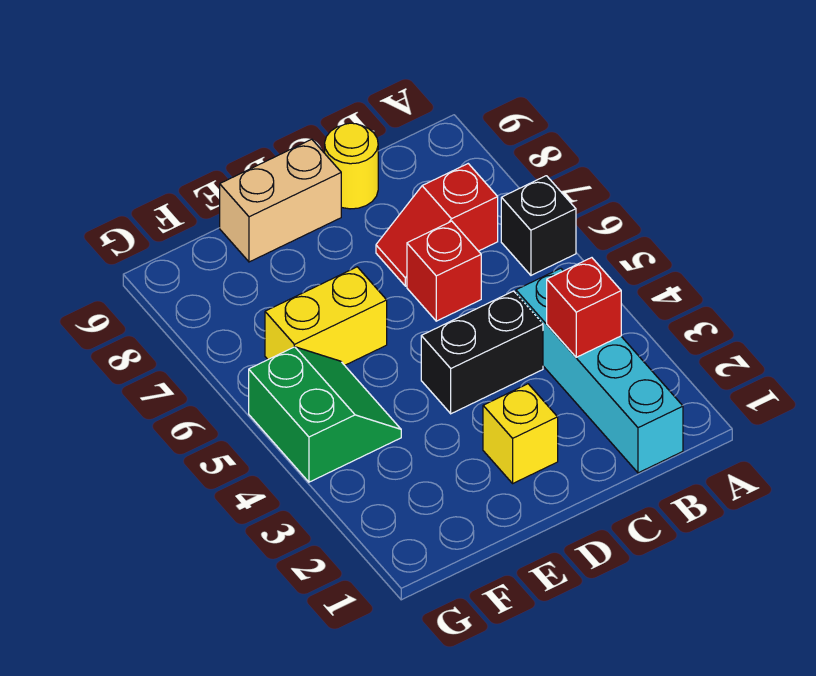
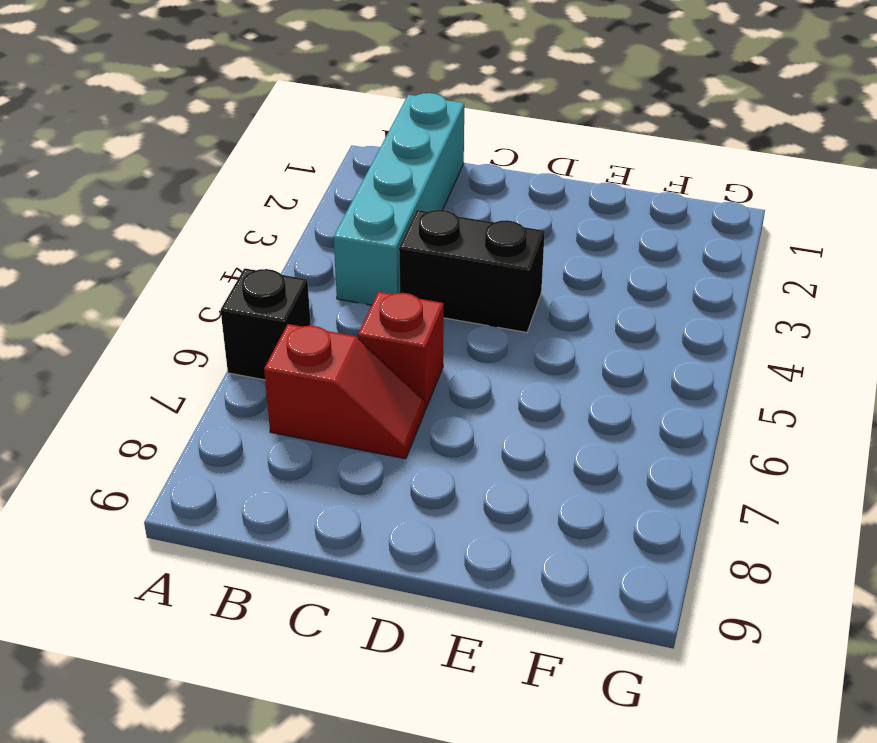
none -> yellow round brick C9 level 1
none -> yellow brick D2 level 1

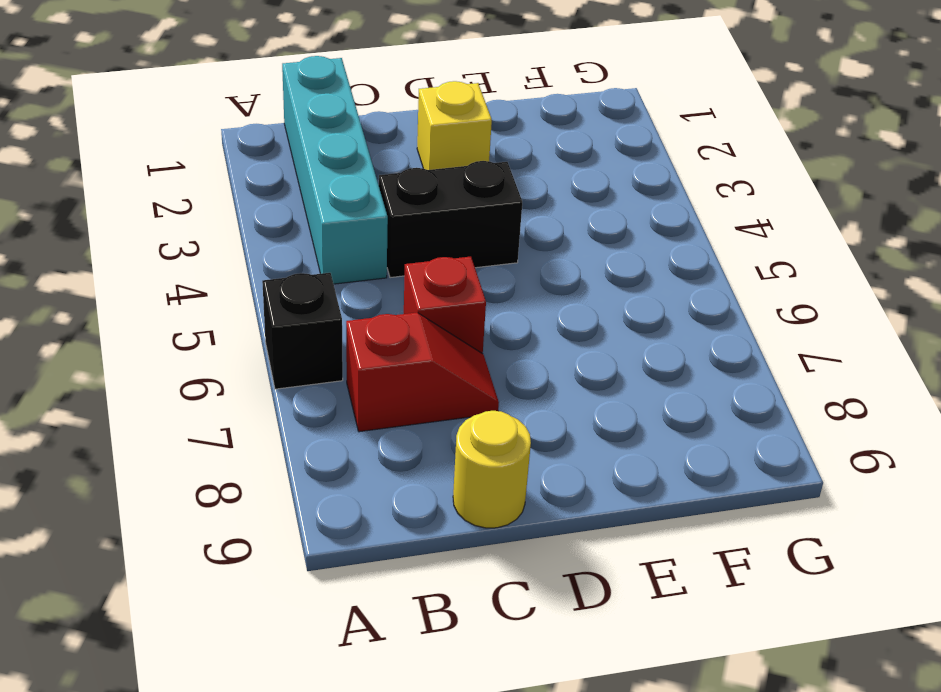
none -> tan brick D9:E9 level 1
none -> yellow brick E6:F6 level 1

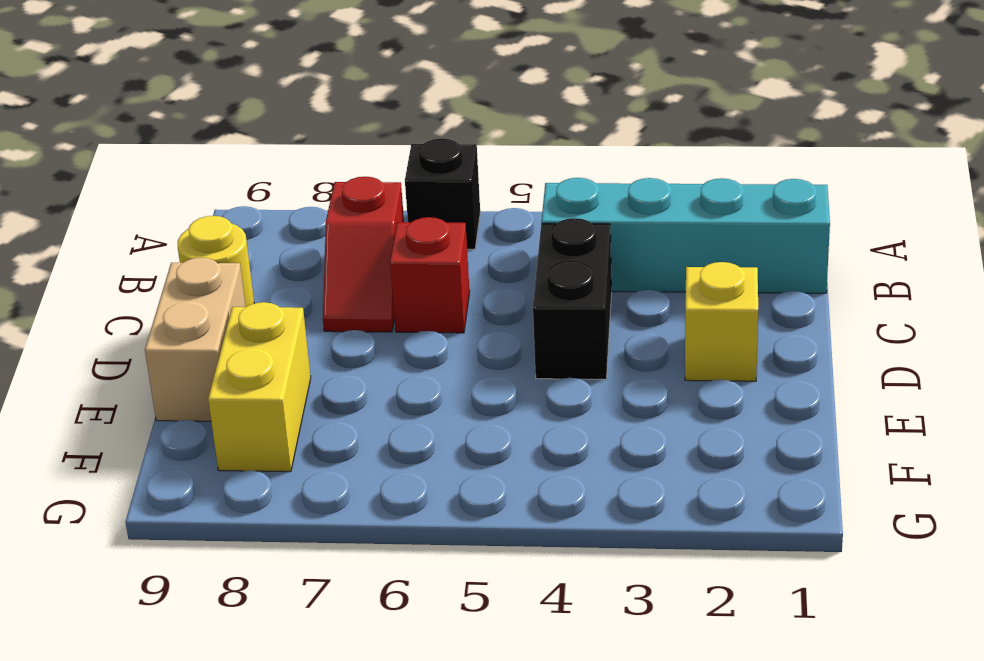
yellow brick E8:F8 level 1 -> yellow brick E6:F6 level 1
none -> green slope F4:G5 level 1 top G
none -> red brick B3 level 2

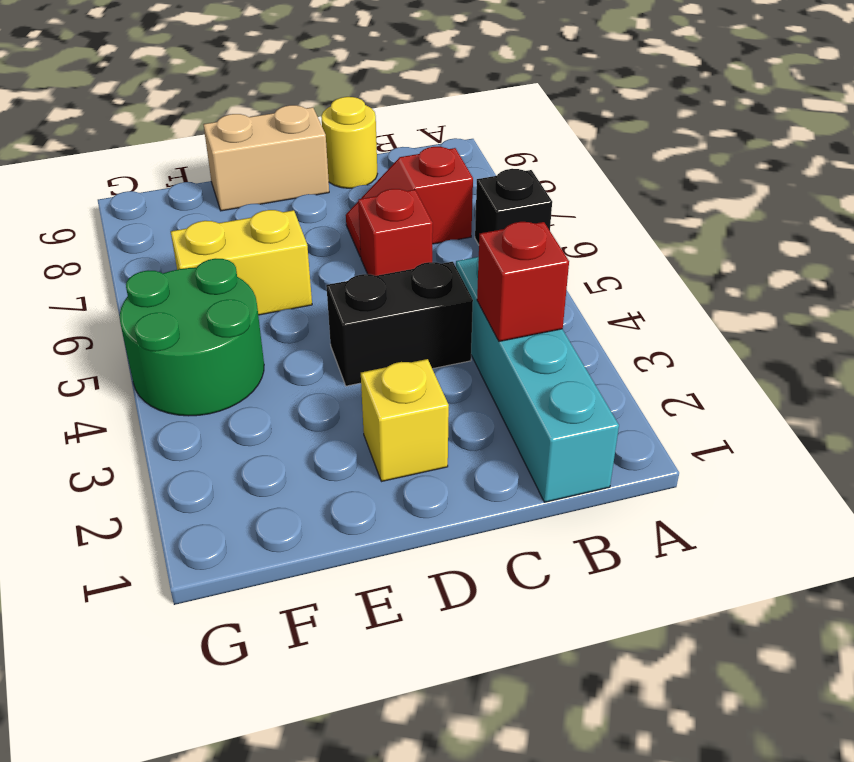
green round brick F4:G5 level 1 -> green slope F4:G5 level 1 top G

